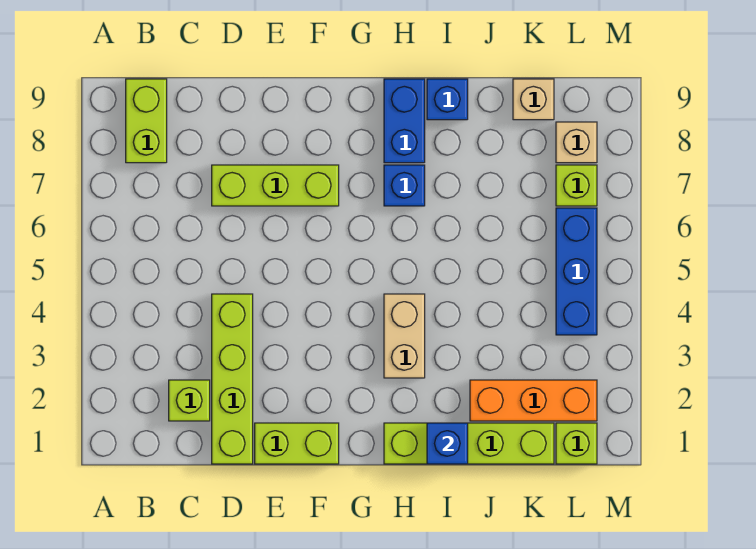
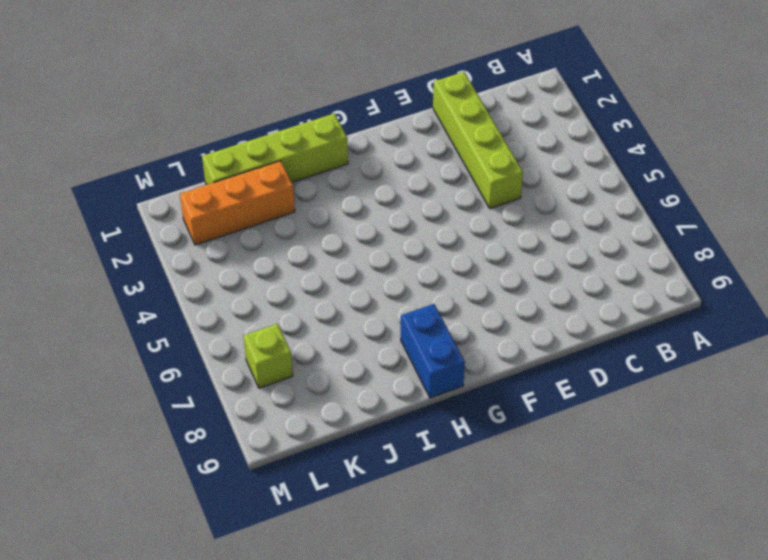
none -> lime brick B8:B9 level 1
none -> lime brick C2 level 1
none -> lime brick D7:F7 level 1

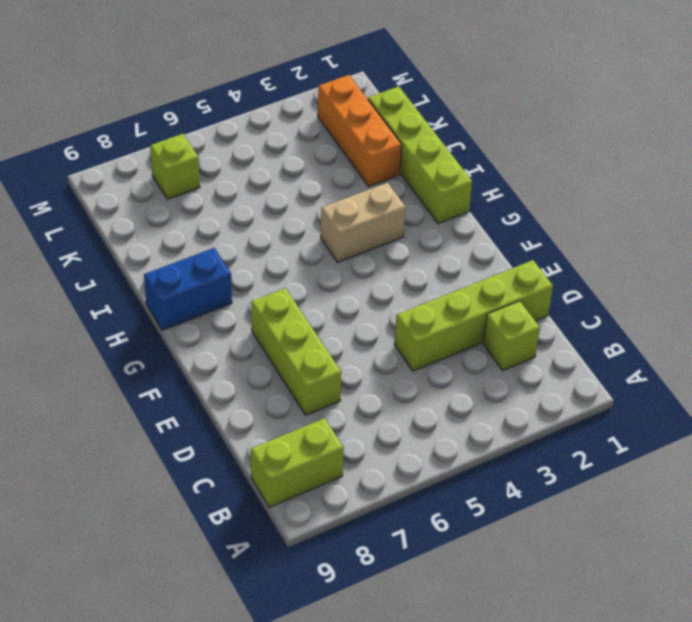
none -> lime brick E1:F1 level 1
none -> blue brick H7 level 1
none -> blue brick I9 level 1

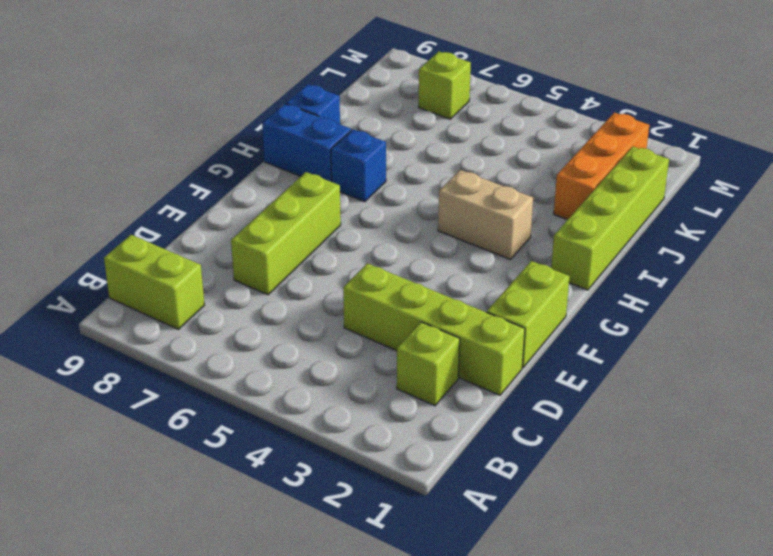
none -> tan brick K9 level 1
none -> lime brick L1 level 1
none -> blue brick L4:L6 level 1

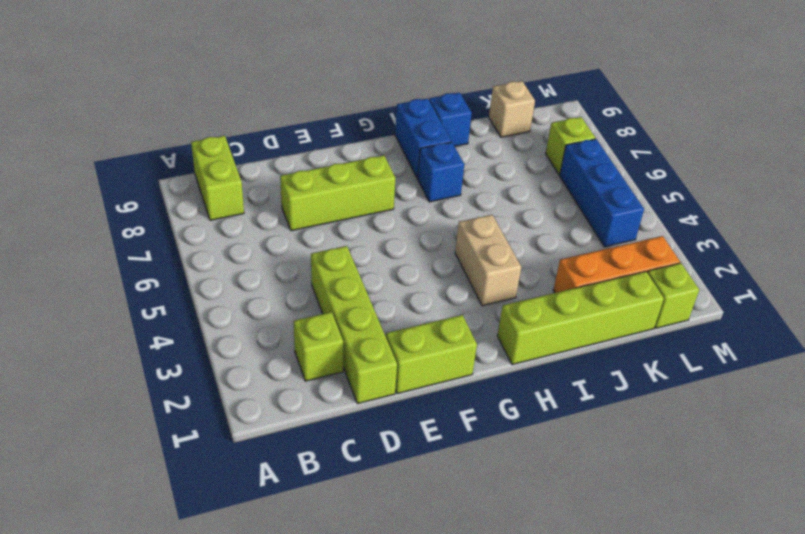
none -> tan brick L8 level 1
none -> blue brick I1 level 2

